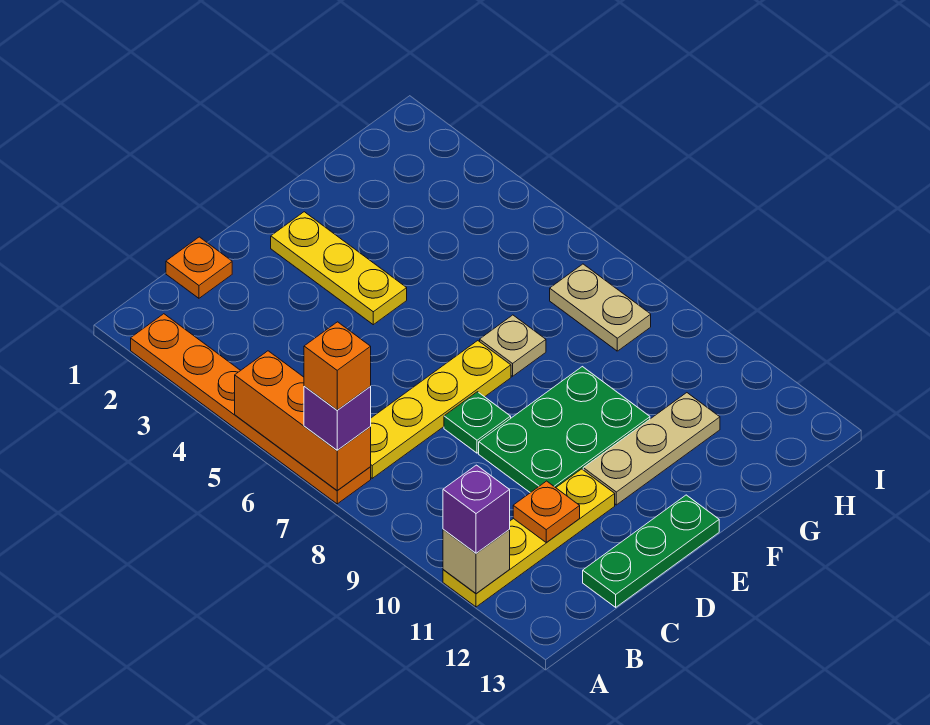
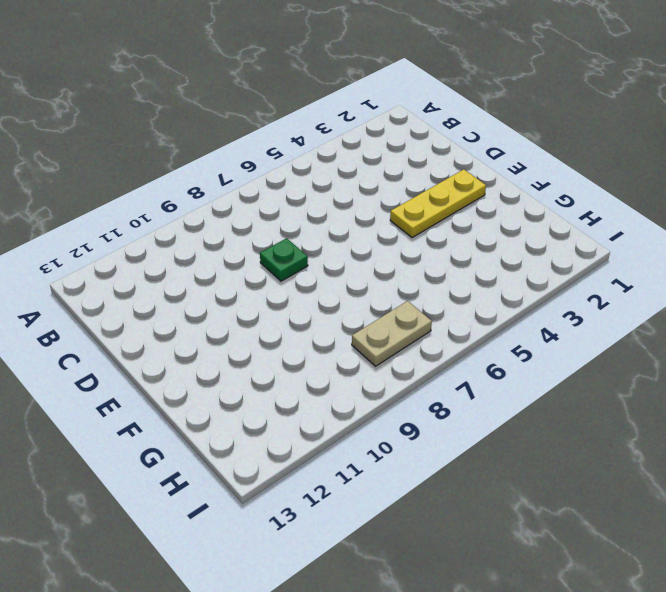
none -> orange plate A2:A7 level 1
none -> yellow plate A11:D11 level 1
none -> yellow plate B7:E7 level 1

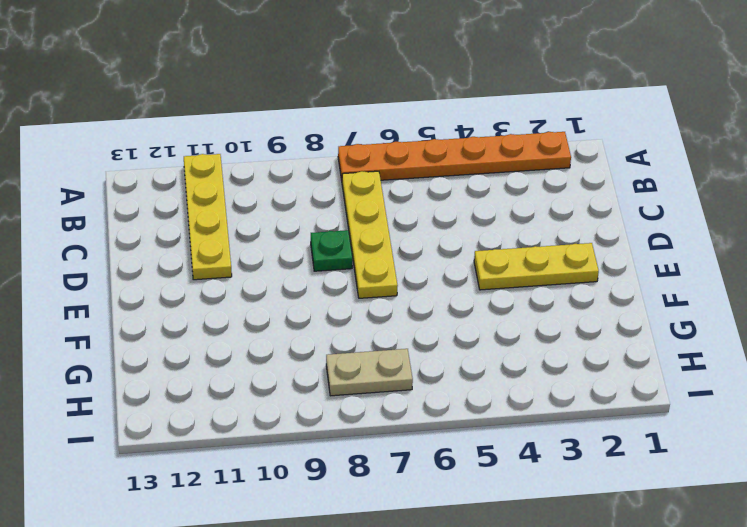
none -> orange plate C1 level 1
none -> green plate C13:E13 level 1
none -> green plate D9:F10 level 1

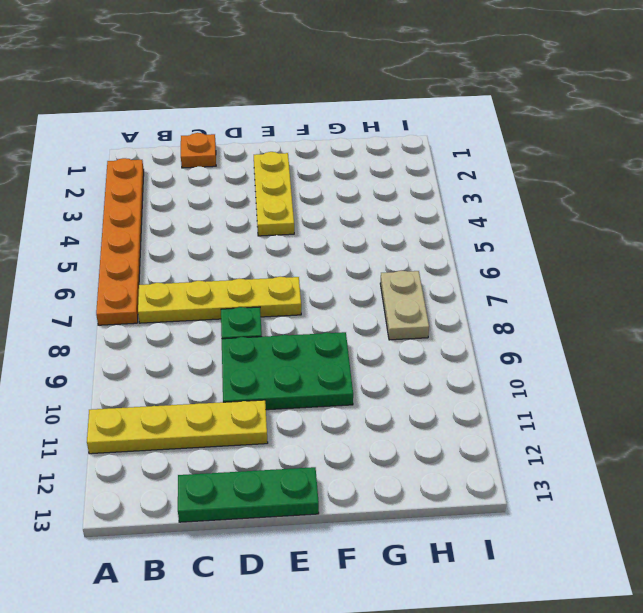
none -> tan plate E11:G11 level 1
none -> tan plate F7 level 1
none -> orange brick A5:A7 level 2

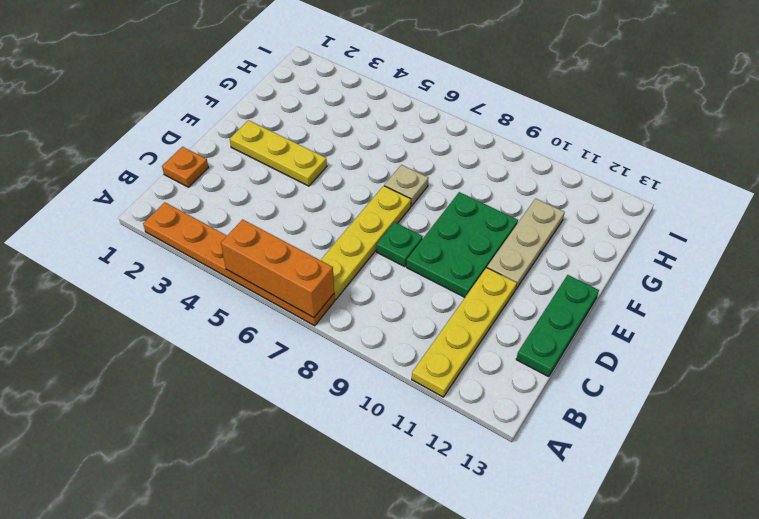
none -> tan plate H7:H8 level 1
none -> tan brick A11 level 2
none -> orange plate C11 level 2

